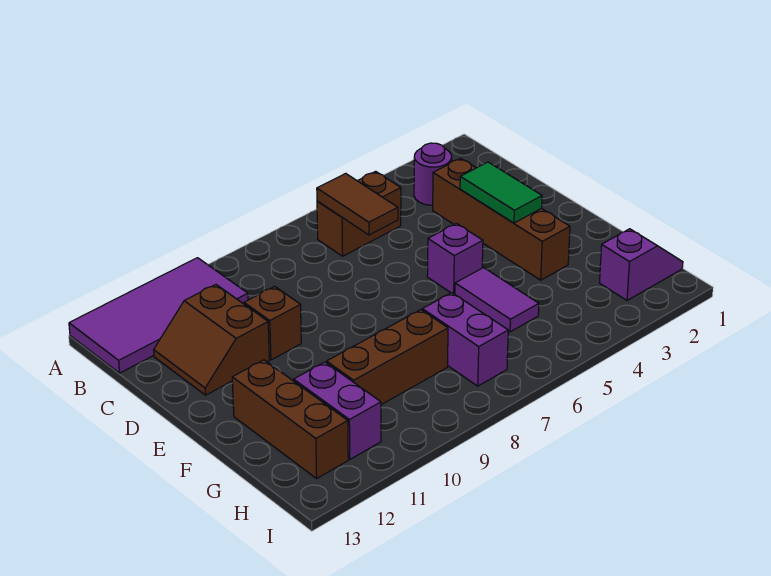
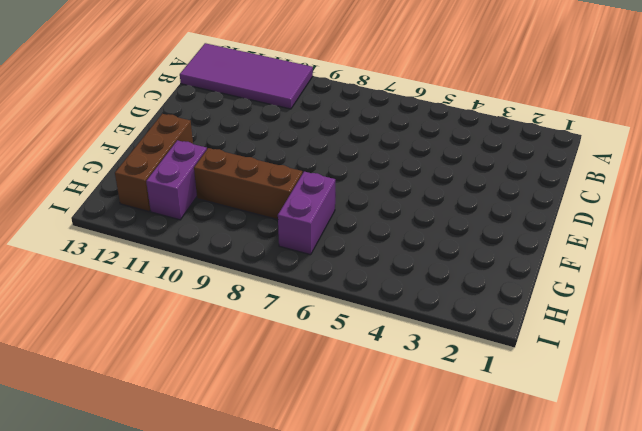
none -> purple round brick B3 level 1
none -> brown brick B5:B6 level 1
none -> brown brick C3:F3 level 1

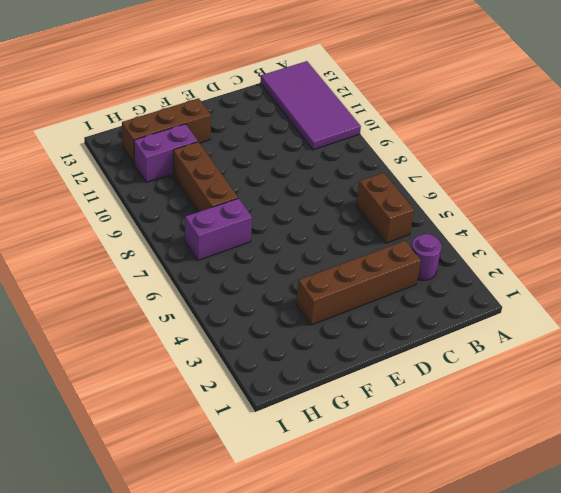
none -> brown slope C11:D12 level 1 top 11
none -> brown brick D10 level 1
none -> purple brick E5 level 1

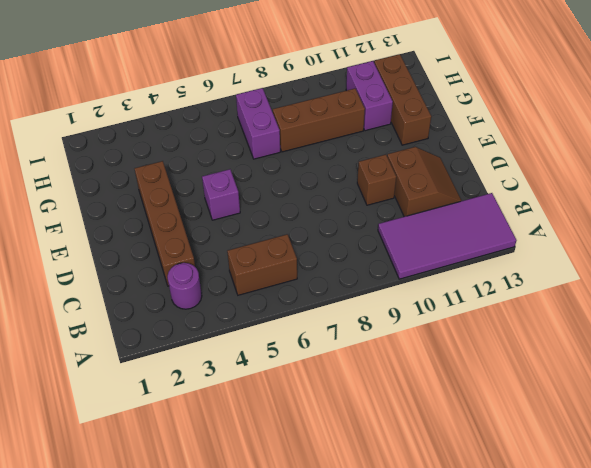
none -> purple tile F5:G5 level 1
none -> purple slope H1:H2 level 1 top 2
none -> brown tile B6:C6 level 2

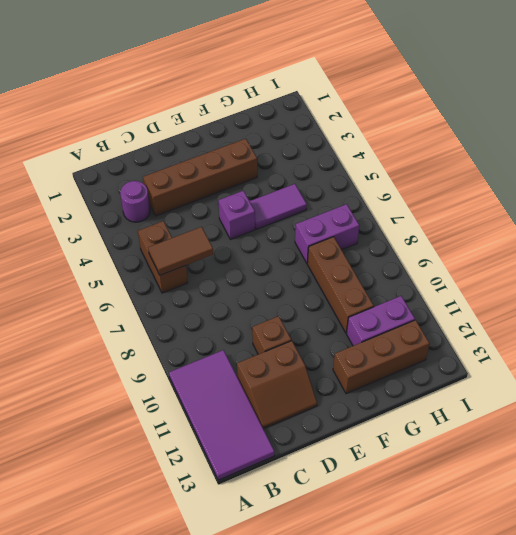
none -> purple slope H1:H2 level 1 top 2
none -> green tile D3:E3 level 2

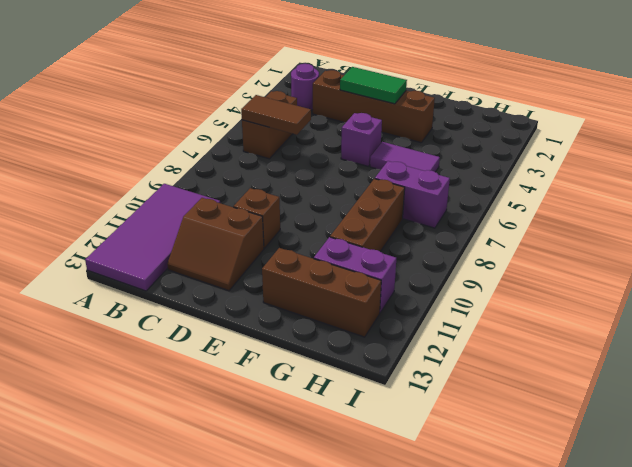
none -> purple slope H1:H2 level 1 top 2

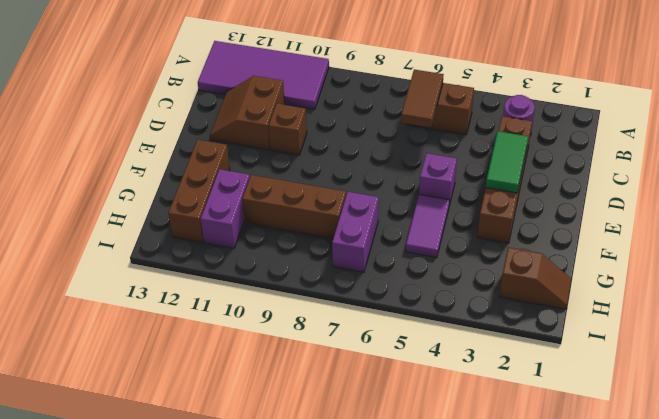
brown slope H1:H2 level 1 top 2 -> purple slope H1:H2 level 1 top 2

